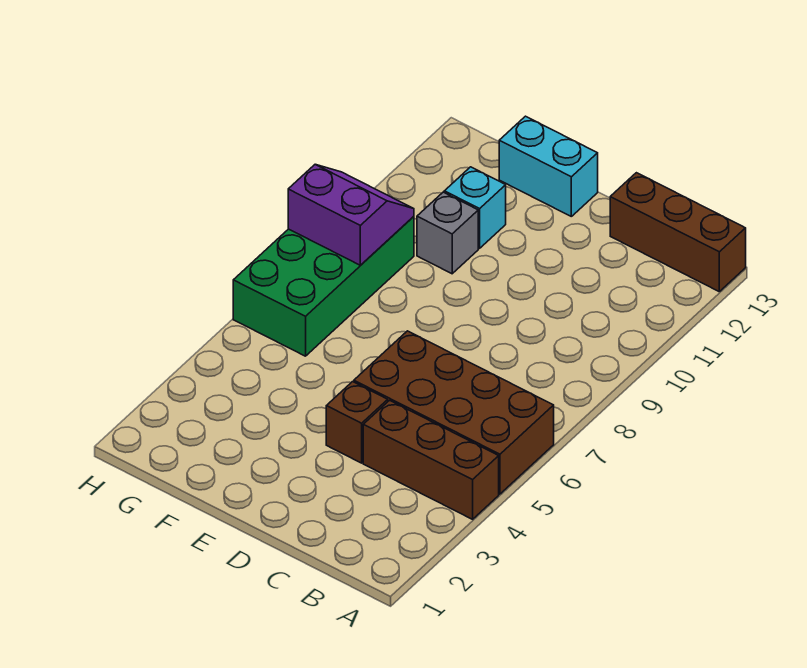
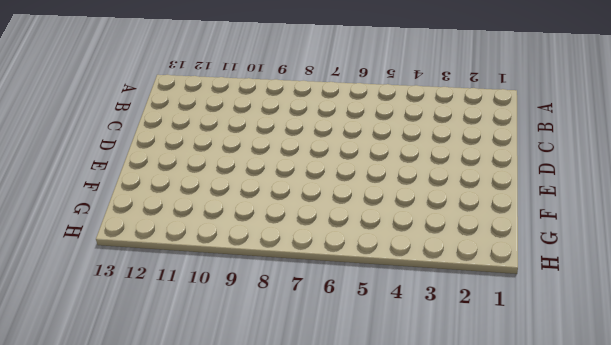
none -> brown brick A4:C4 level 1
none -> brown brick A5:D6 level 1

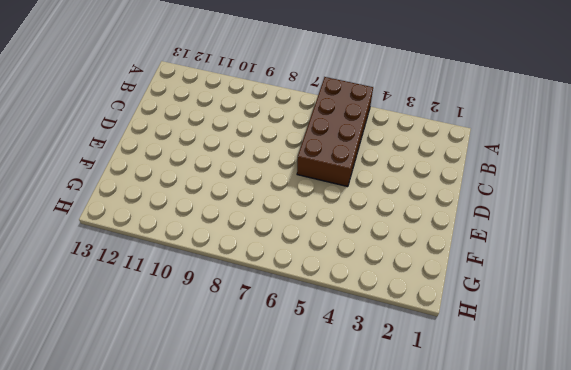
none -> brown brick A4:C4 level 1
none -> brown brick A13:C13 level 1

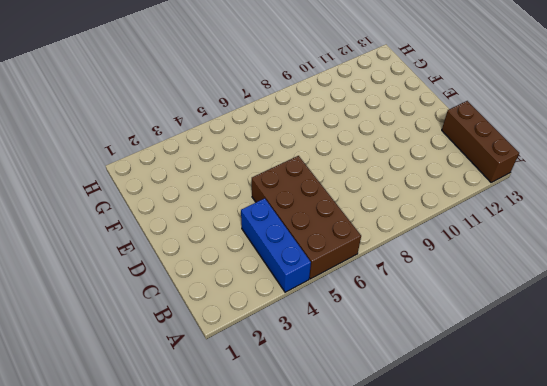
blue brick A4:C4 level 1 -> brown brick A4:C4 level 1
none -> brown brick D4 level 1
none -> cyan brick E13:F13 level 1

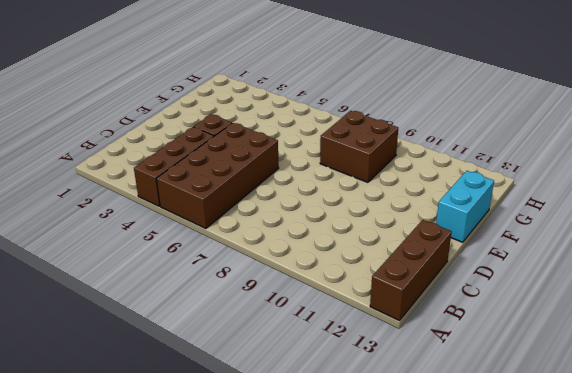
brown brick F8:G9 level 1 -> green brick G6:H9 level 1
none -> grey brick F10 level 1
none -> cyan brick F11 level 1

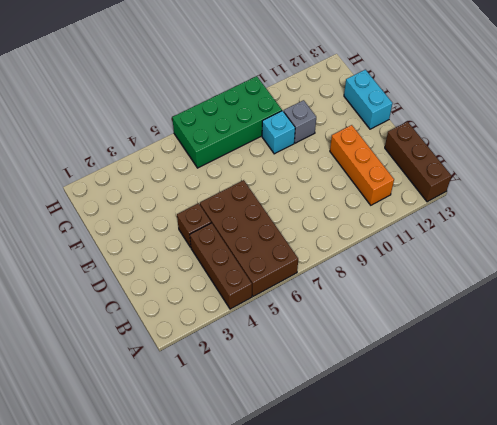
orange brick B11:D11 level 1 -> none
cyan brick F9 level 1 -> cyan brick F11 level 1
none -> purple slope G8:H9 level 2 top 8

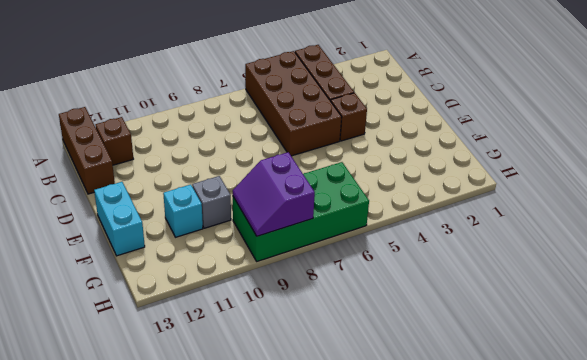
brown brick B12 level 1 -> none

